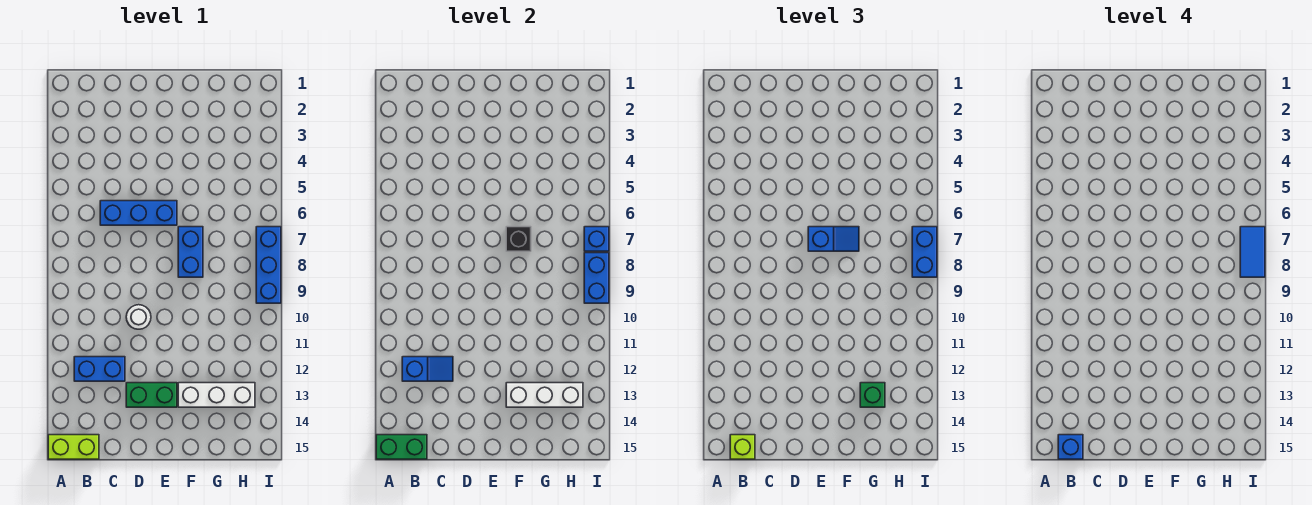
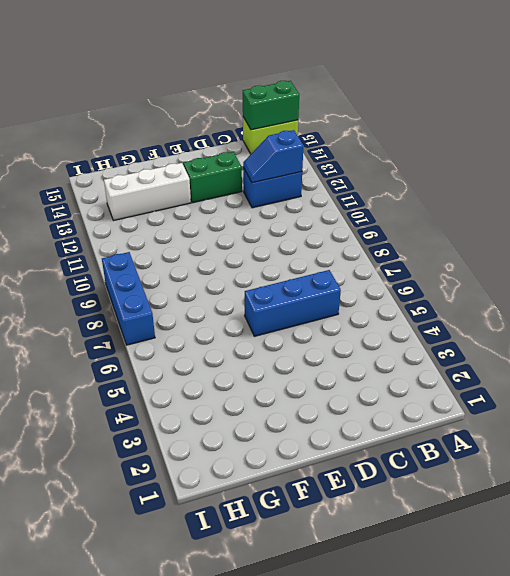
none -> white round brick D10 level 1
none -> blue brick F7:F8 level 1
none -> black brick F7 level 2

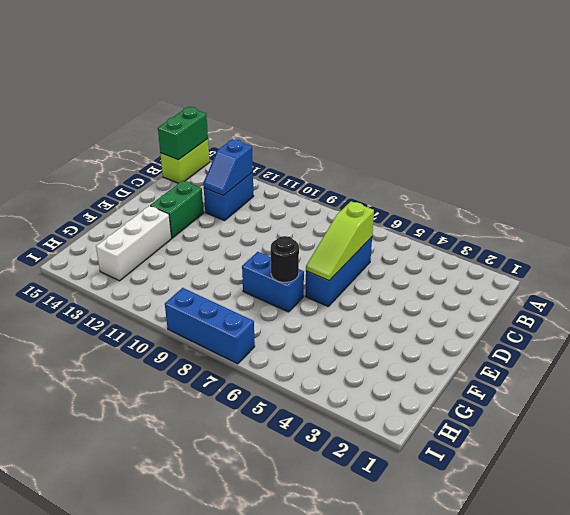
lime slope C6:E6 level 2 top C -> none
black round brick F7 level 2 -> black brick F7 level 2
none -> white round brick D10 level 1
none -> white brick F13:H13 level 2
none -> blue brick I7 level 2

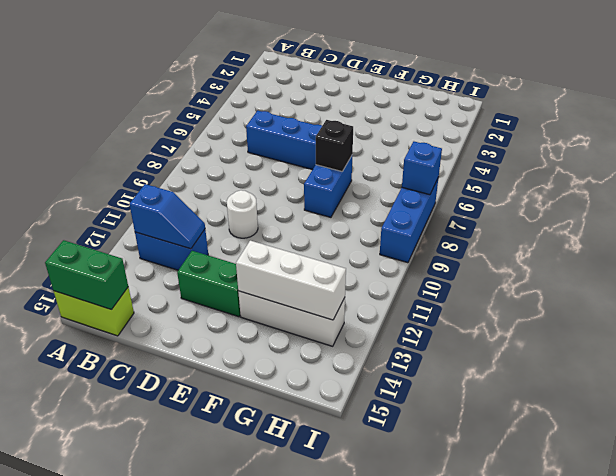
none -> blue brick I8:I9 level 2
none -> lime brick B15 level 3
none -> blue slope E7:F7 level 3 top E

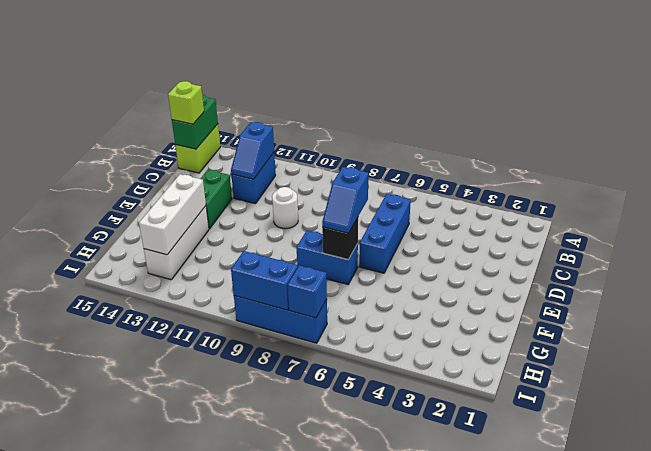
none -> green brick G13 level 3
none -> blue brick I7:I8 level 3
none -> blue brick B15 level 4

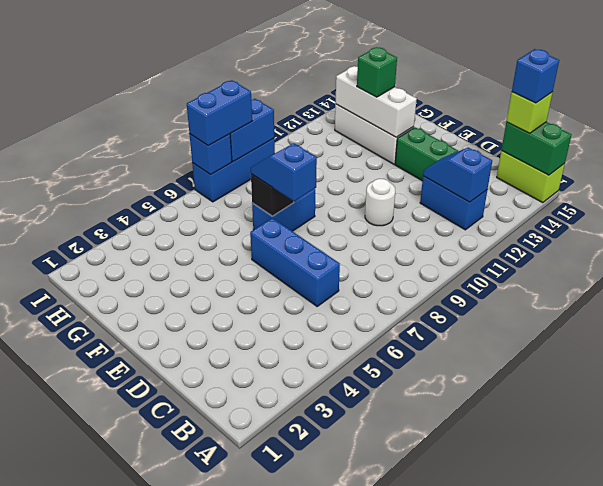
none -> blue tile I7:I8 level 4

